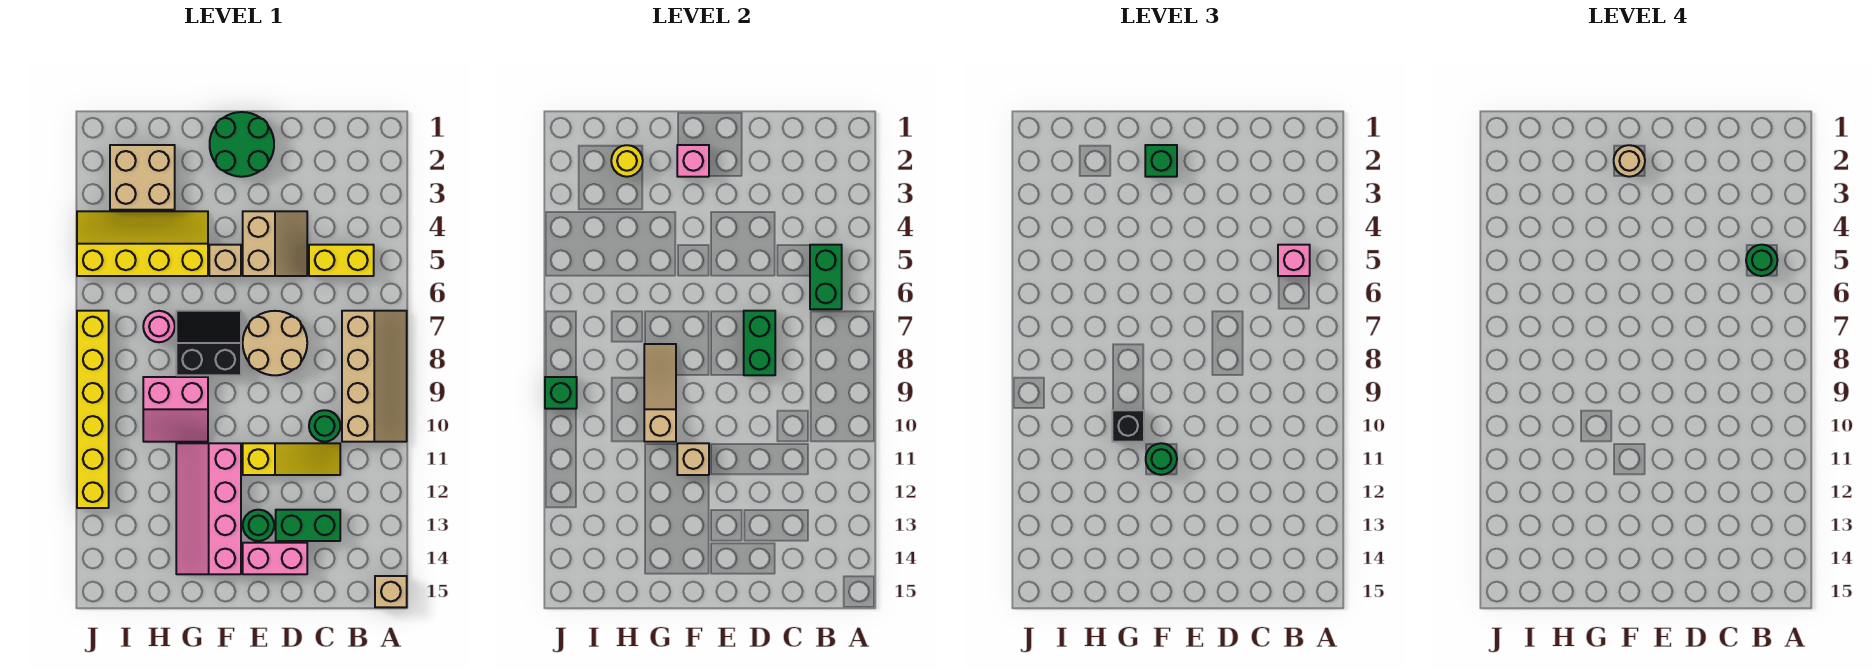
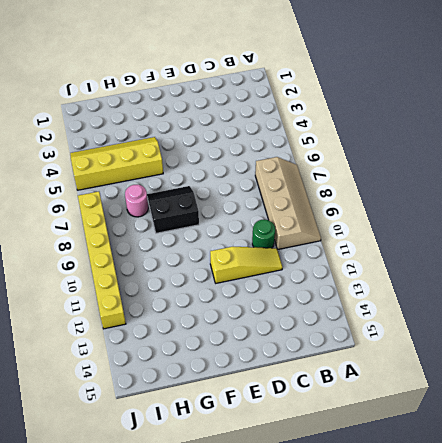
none -> tan brick A15 level 1
none -> yellow brick B5:C5 level 1
none -> green brick C13:D13 level 1
none -> tan slope D4:E5 level 1 top E

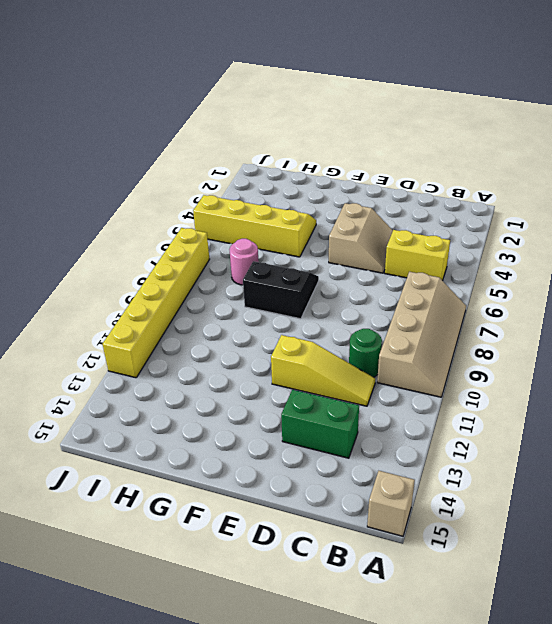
none -> tan round brick D7:E8 level 1
none -> pink brick D14:E14 level 1
none -> green round brick E1:F2 level 1
none -> green round brick E13 level 1

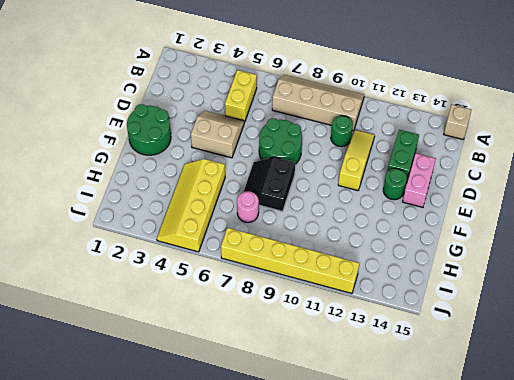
green round brick D7:E8 level 1 -> tan round brick D7:E8 level 1
none -> tan brick F5 level 1
none -> pink slope F11:G14 level 1 top F
none -> pink slope G9:H10 level 1 top 9
none -> tan brick H2:I3 level 1

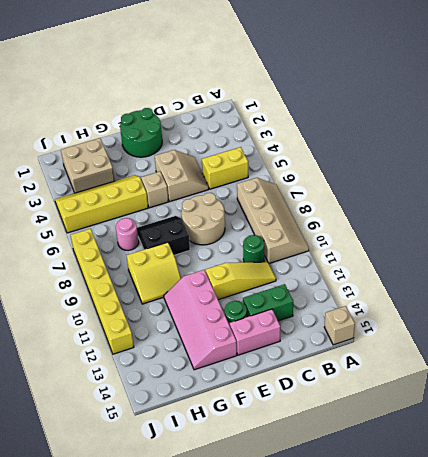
yellow slope G9:H10 level 1 top 9 -> pink slope G9:H10 level 1 top 9
none -> green brick B5:B6 level 2
none -> green brick D7:D8 level 2
none -> pink brick F2 level 2
none -> tan brick F11 level 2

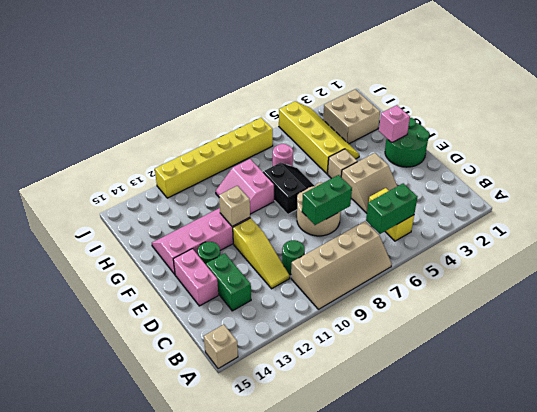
none -> tan slope G8:G10 level 2 top 10
none -> yellow round brick H2 level 2
none -> green brick J9 level 2
none -> pink brick B5 level 3

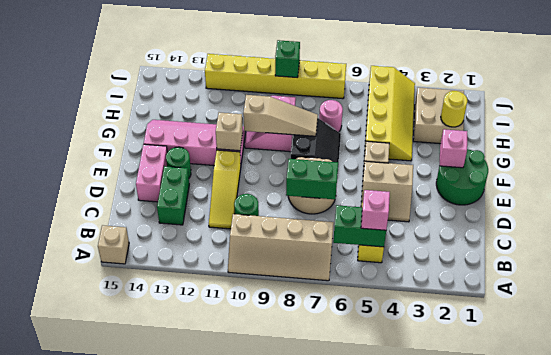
none -> green brick F2 level 3
none -> green round brick F11 level 3
none -> black brick G10 level 3
none -> green round brick B5 level 4

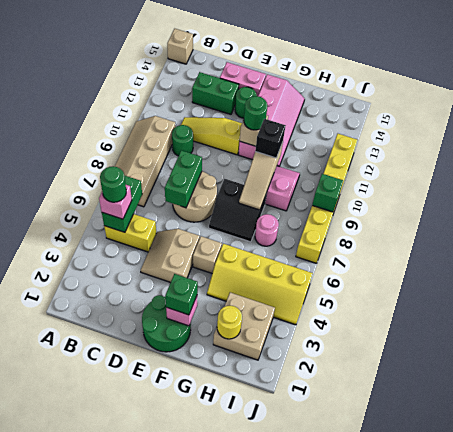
none -> tan round brick F2 level 4

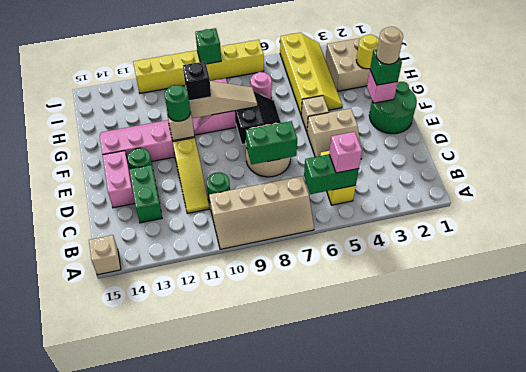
none -> green round brick B5 level 4

